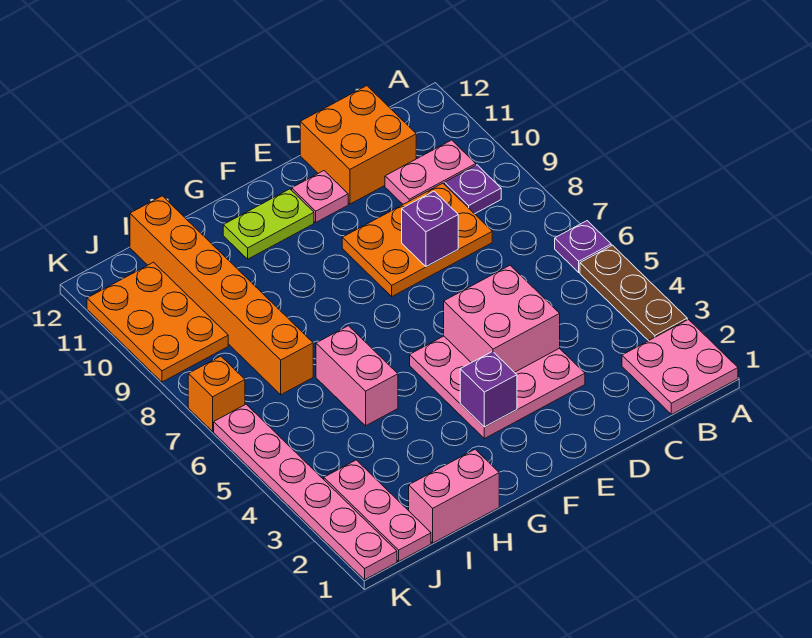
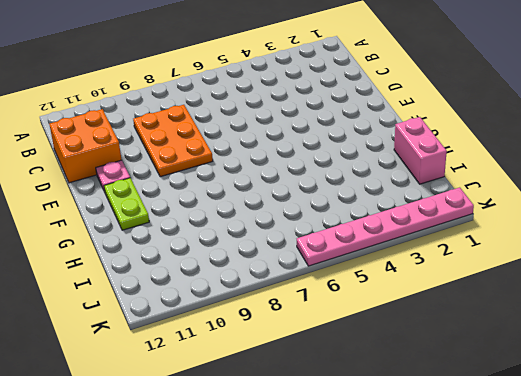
none -> pink plate A1:B2 level 1
none -> brown plate A3:A5 level 1
none -> purple plate A6 level 1

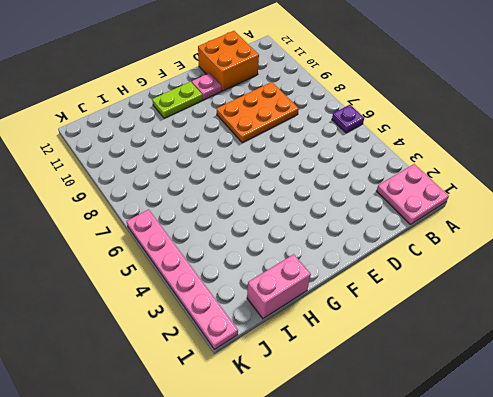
none -> brown plate A3:A5 level 1
none -> purple plate B9 level 1
none -> pink plate B10:C10 level 1

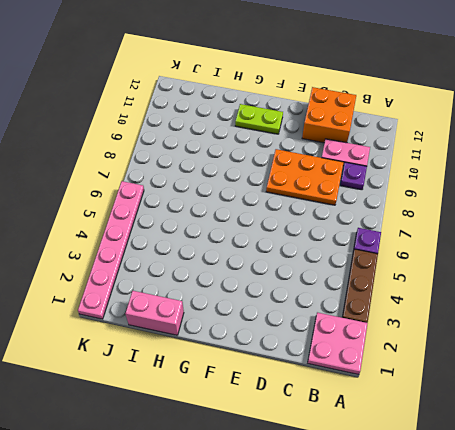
none -> pink plate D3:F5 level 1
none -> pink plate E11 level 1
none -> pink brick H5:H6 level 1

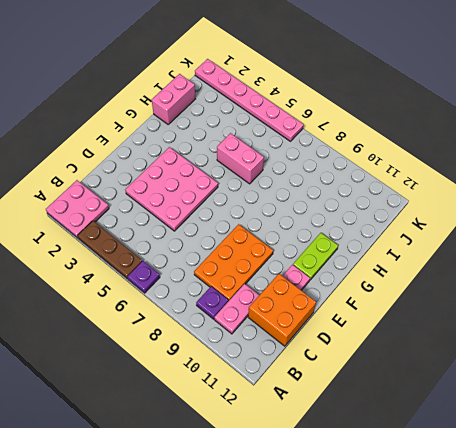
none -> orange brick I7:I12 level 1
none -> pink plate J1:J3 level 1
none -> orange plate J9:K11 level 1

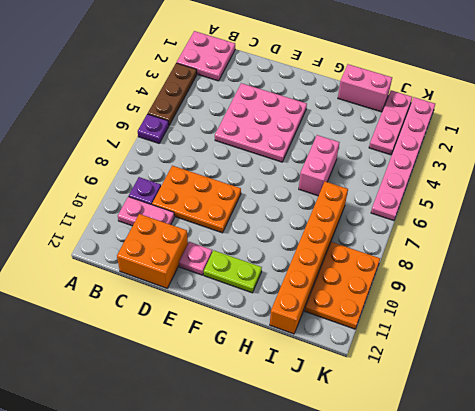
none -> orange brick K7 level 1
none -> pink brick D4:E5 level 2
none -> purple brick D8 level 2

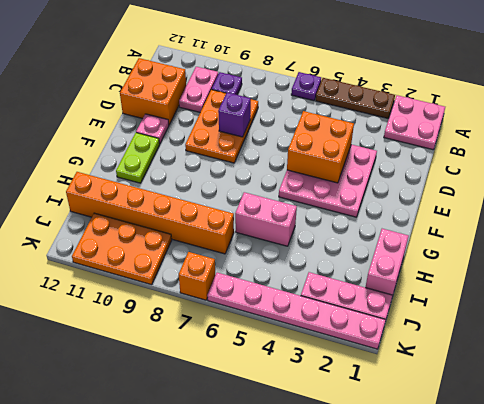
orange brick D4:E5 level 2 -> pink brick D4:E5 level 2
none -> purple brick F3 level 2

